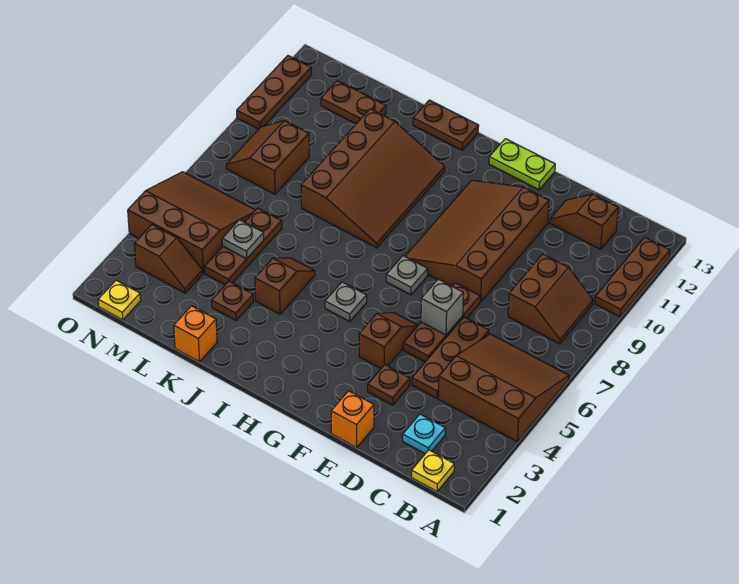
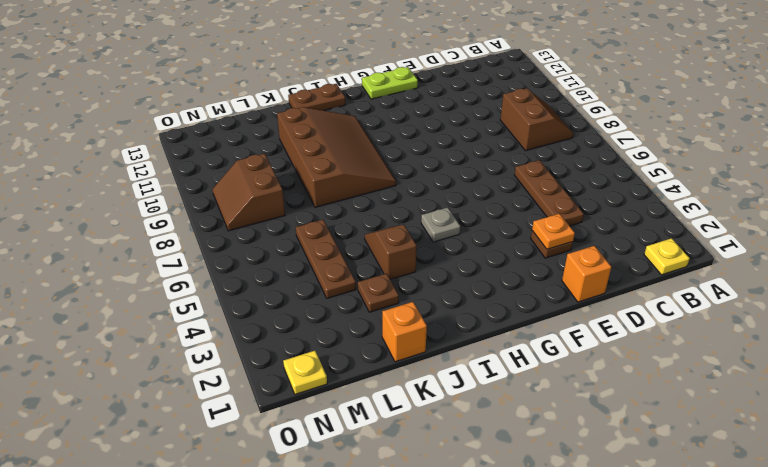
orange plate E3 level 2 -> none
none -> brown slope A4:C6 level 1 top 4
none -> brown plate A10:A12 level 1
none -> cyan plate C2 level 1

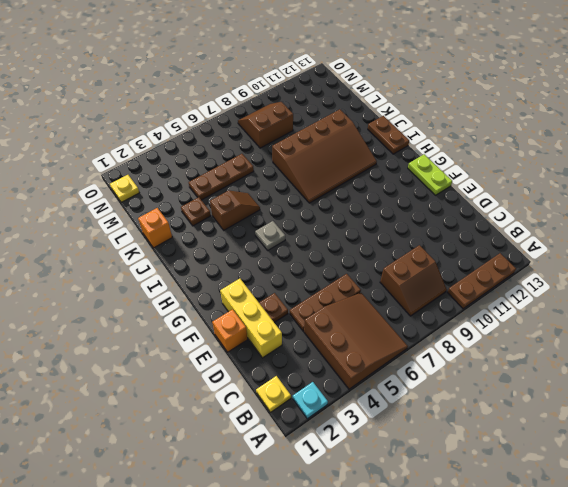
cyan plate A2 level 1 -> cyan plate C2 level 1
yellow brick D2:F2 level 1 -> none
none -> brown slope C12:D12 level 1 top C
none -> brown plate E5:E7 level 1
none -> brown slope E8:G11 level 1 top E

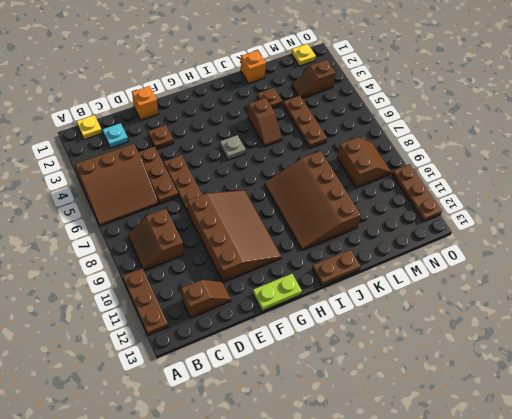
none -> brown slope F4:F5 level 1 top 4
none -> grey plate G7 level 1
none -> brown plate L12:M12 level 1

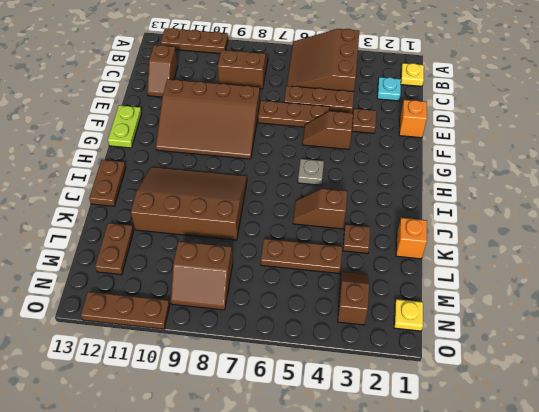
none -> grey plate G7 level 1
none -> brown slope M4:O6 level 1 top 4
none -> grey brick E6 level 2

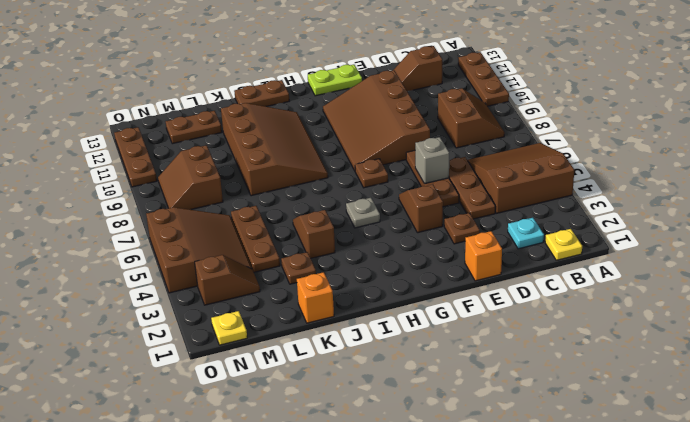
brown plate G7 level 1 -> grey plate G7 level 1
brown slope M4:O6 level 1 top O -> brown slope M4:O6 level 1 top 4
none -> grey plate L5 level 2

